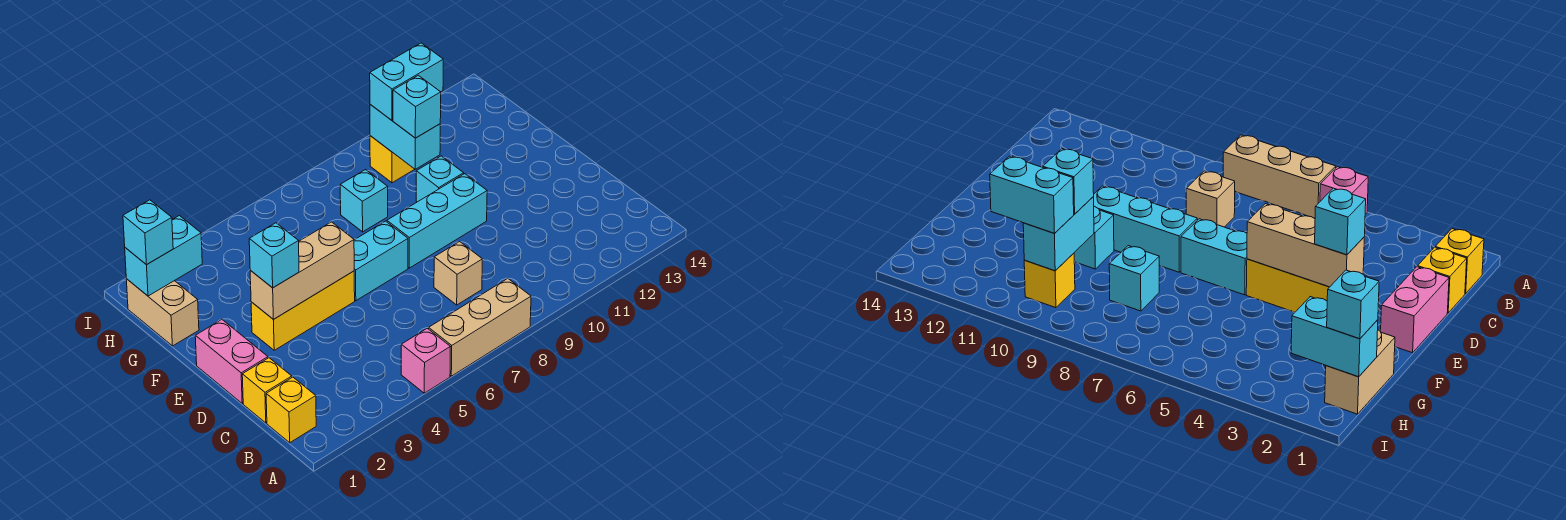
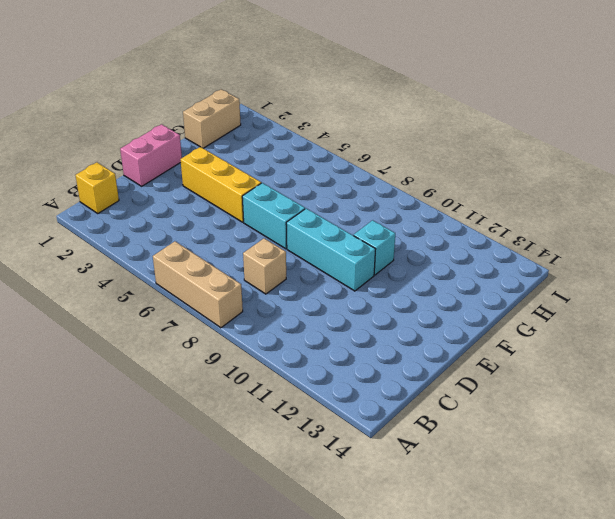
none -> pink brick A5 level 1
none -> yellow brick C1 level 1
none -> cyan brick G8 level 1

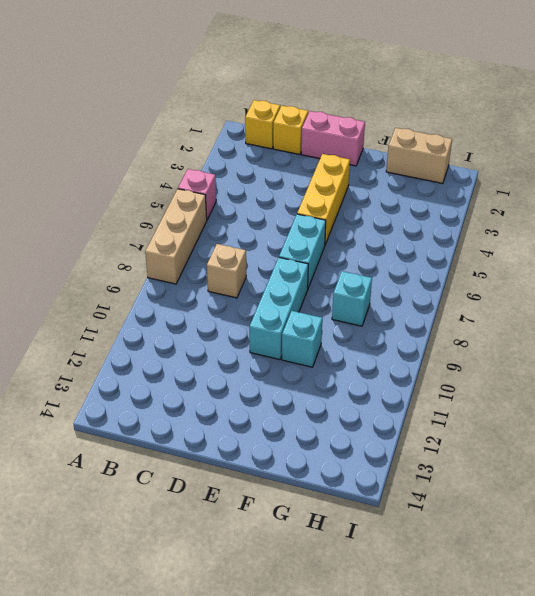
none -> yellow brick H10 level 1
none -> tan brick E3:E5 level 2
none -> cyan brick G10:H10 level 2

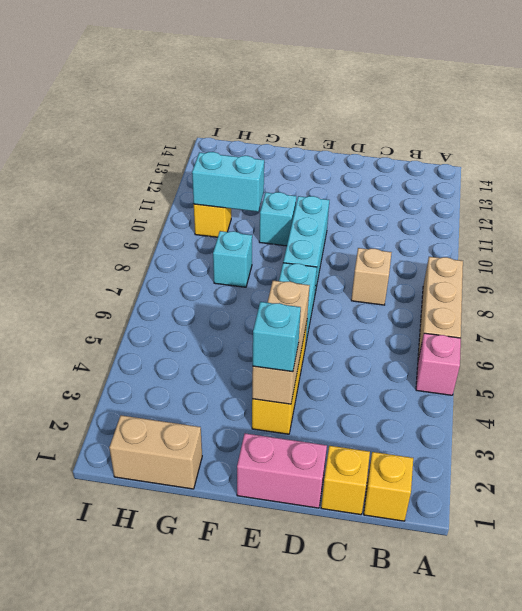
none -> cyan brick H1:H2 level 2
none -> cyan brick G10 level 3
none -> cyan brick H1 level 3

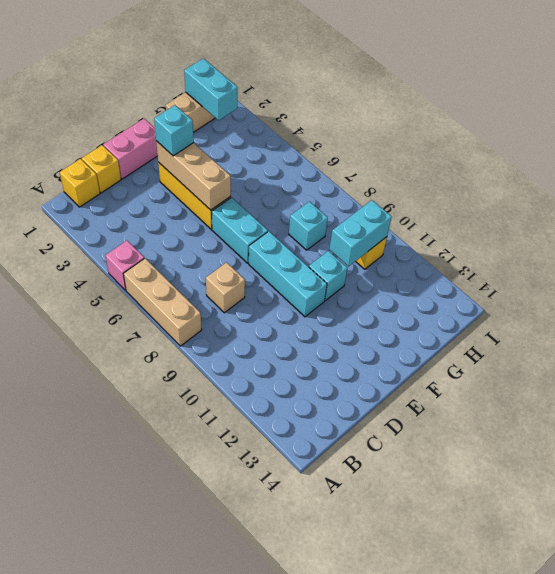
none -> cyan brick G10 level 3
none -> cyan brick H1 level 3
none -> cyan brick H10:H11 level 3

